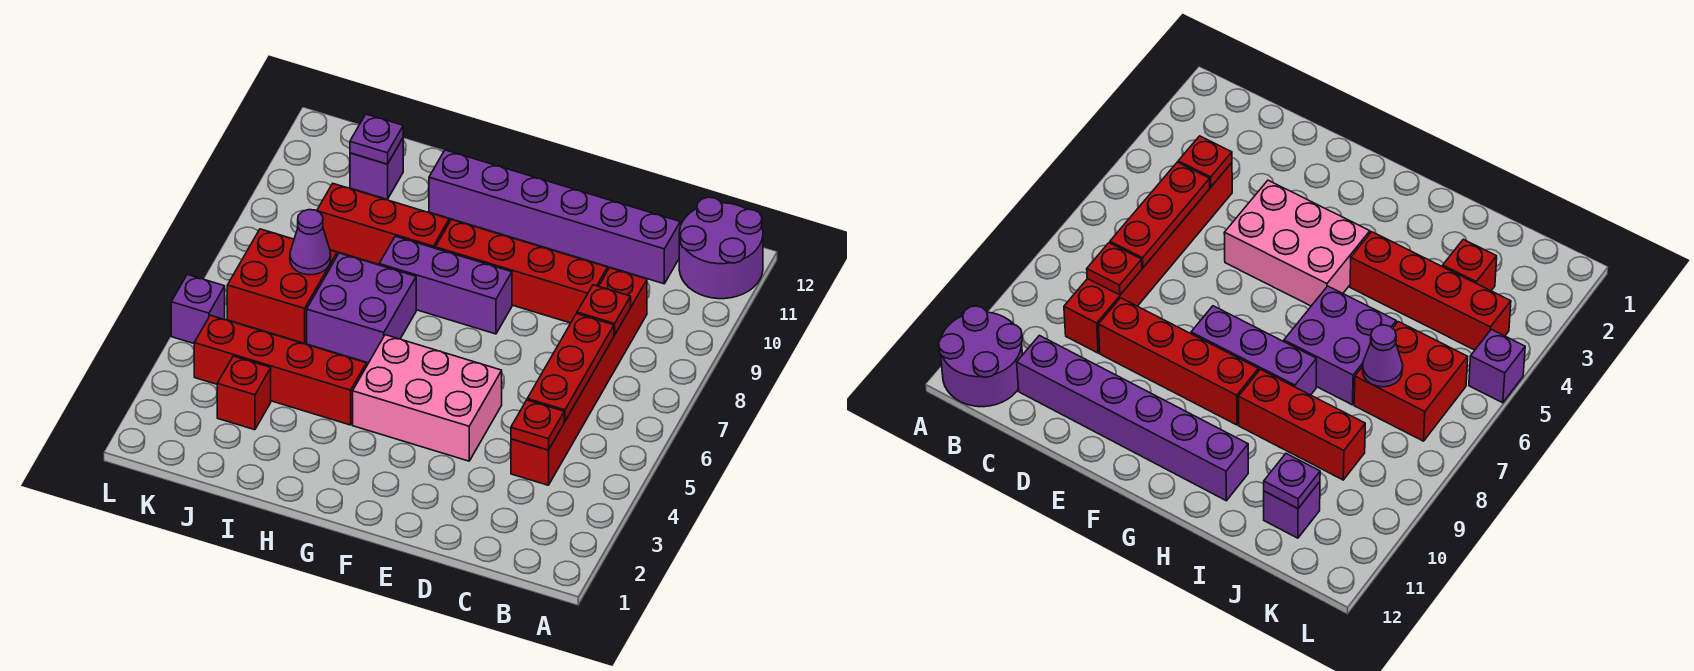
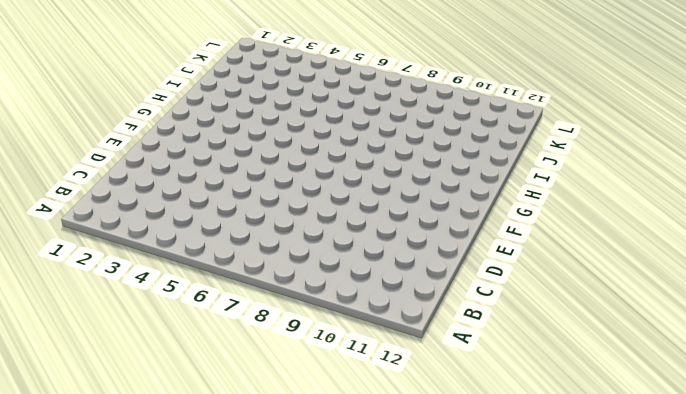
none -> purple round brick A11:B12 level 1
none -> red brick C4:C9 level 1
none -> purple brick C11:H11 level 1

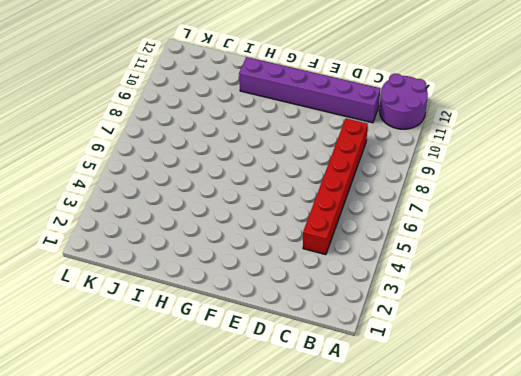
none -> red brick D9:G9 level 1
none -> pink brick E4:G5 level 1
none -> purple brick F8:H8 level 1

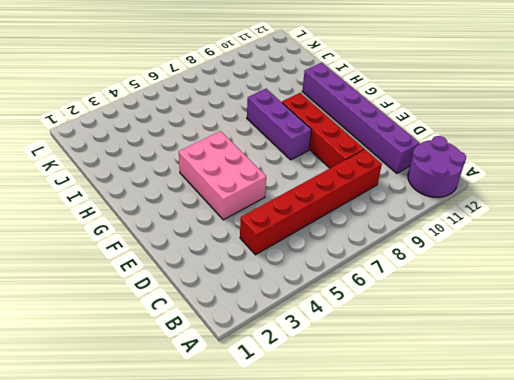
none -> red brick H4:K4 level 1
none -> purple brick H6:I7 level 1
none -> red brick H9:J9 level 1

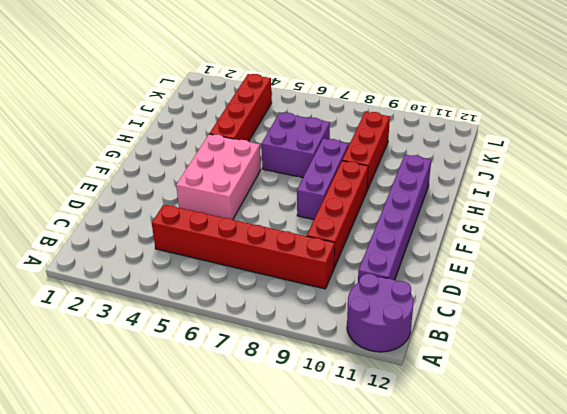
none -> red brick J3 level 1
none -> red brick J6:K7 level 1
none -> purple brick J11 level 1

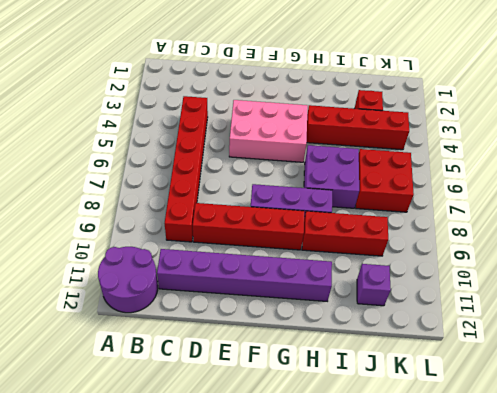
none -> purple brick L5 level 1
none -> red plate C4 level 2
none -> red plate C5:C7 level 2

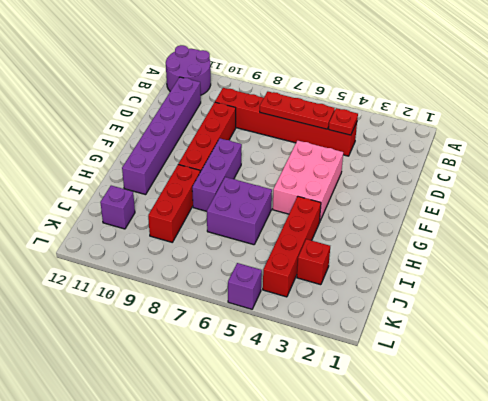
none -> red brick J6:K7 level 1
none -> red plate C8 level 2
none -> purple cone J7 level 2

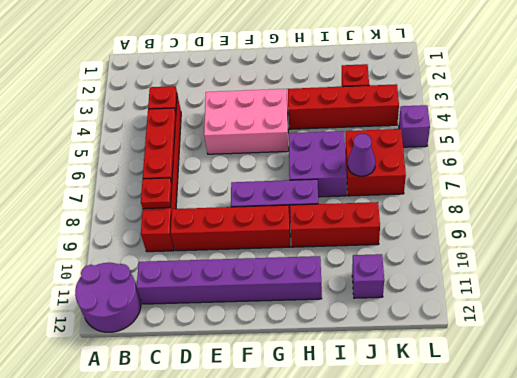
none -> purple plate J11 level 2

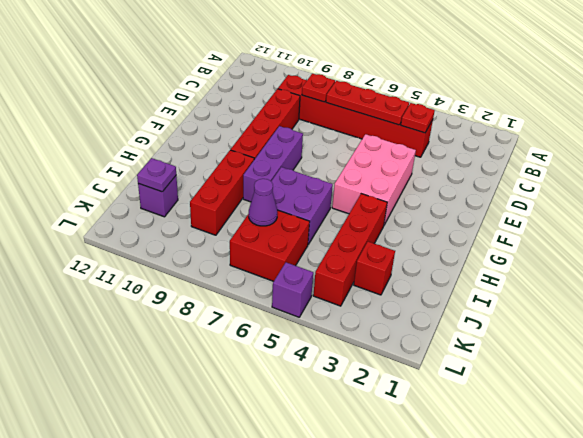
none -> purple round brick A11:B12 level 1
none -> purple brick C11:H11 level 1

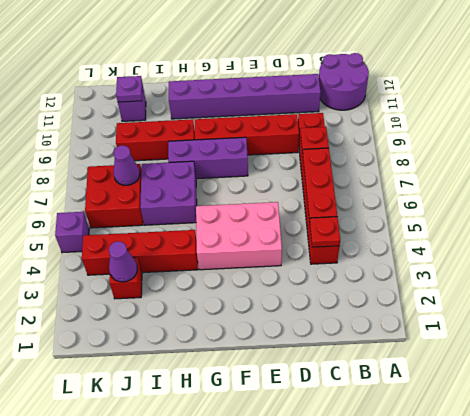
purple cone J3 level 2 -> none

